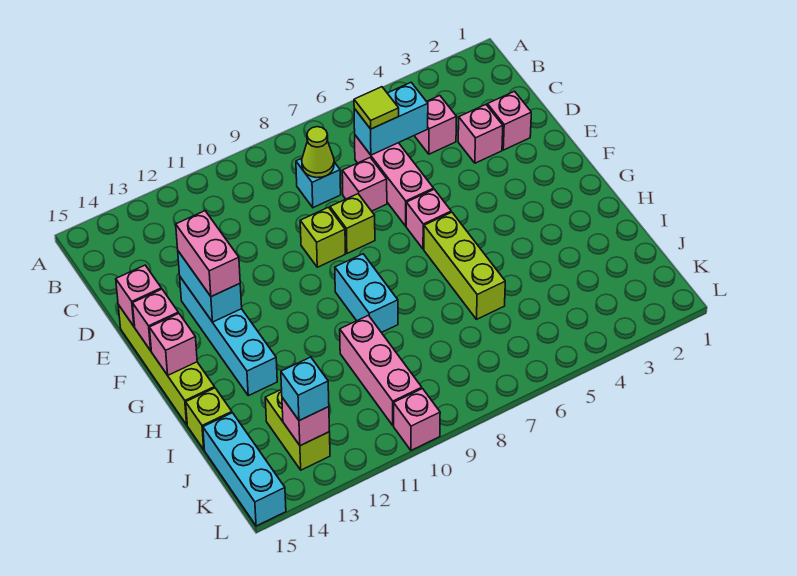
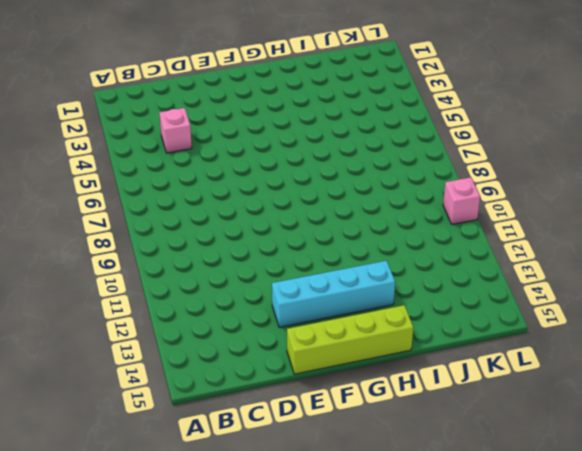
none -> pink brick C6:E6 level 1
none -> cyan brick C8 level 1
none -> pink brick D2 level 1

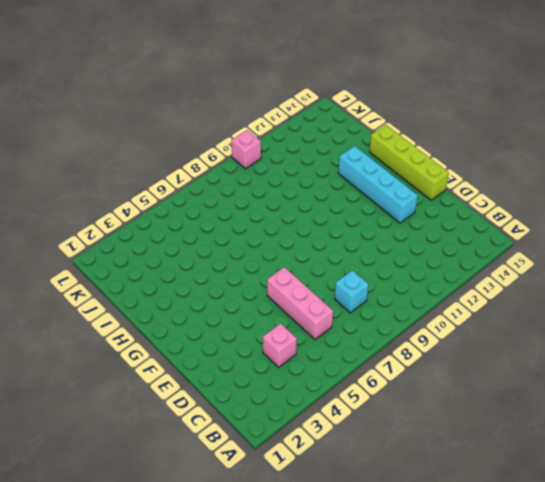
none -> pink brick D2 level 1
none -> pink brick D3 level 1
none -> pink brick D7 level 1

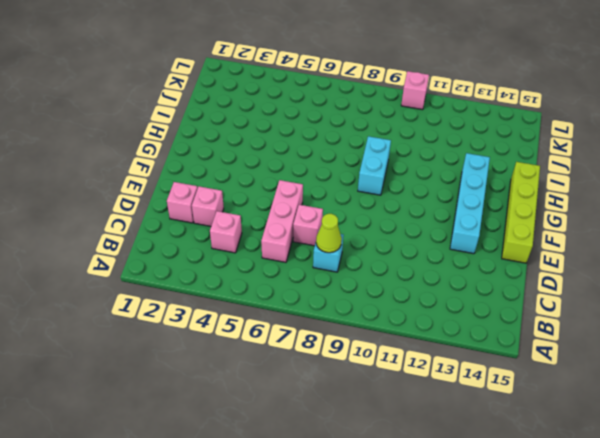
none -> lime brick E8 level 1
none -> lime brick E9 level 1
none -> pink brick F6 level 1

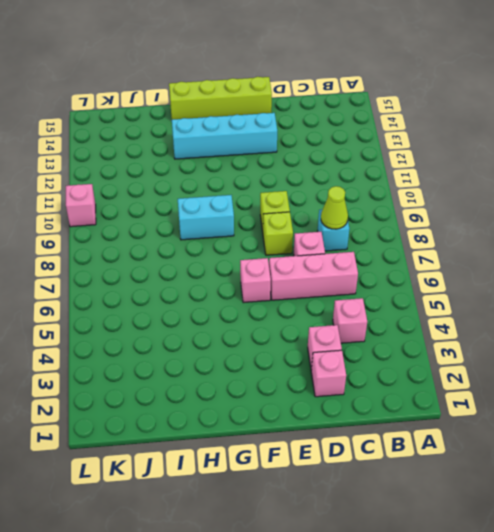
none -> lime brick G6:I6 level 1
none -> pink brick I10:K10 level 1
none -> lime brick I15 level 1

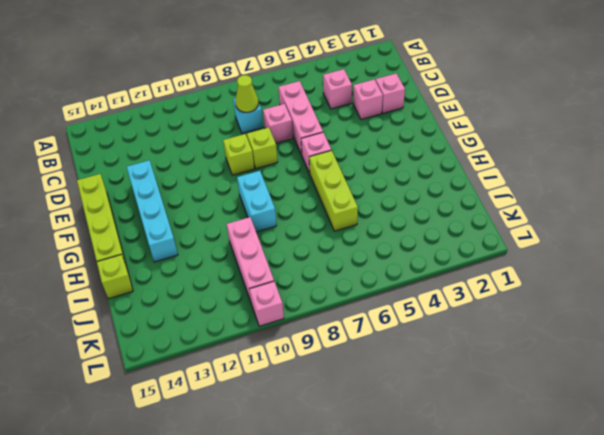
none -> lime brick J13:K13 level 1
none -> cyan brick J15:L15 level 1
none -> cyan brick C5:C6 level 2

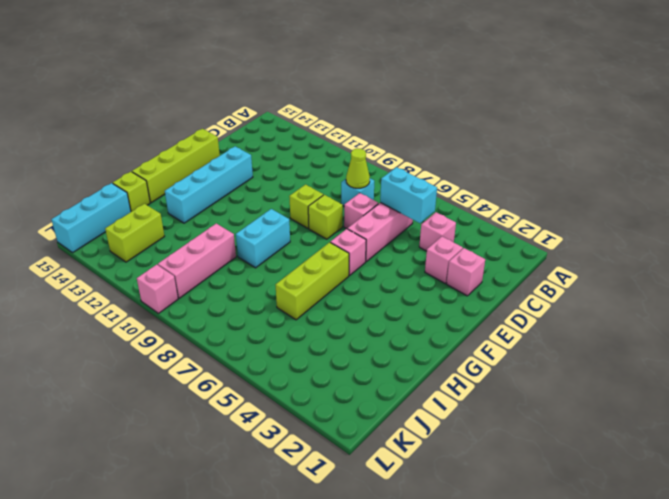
none -> cyan brick E13:F13 level 2
none -> pink brick E15 level 2
none -> pink brick F15 level 2

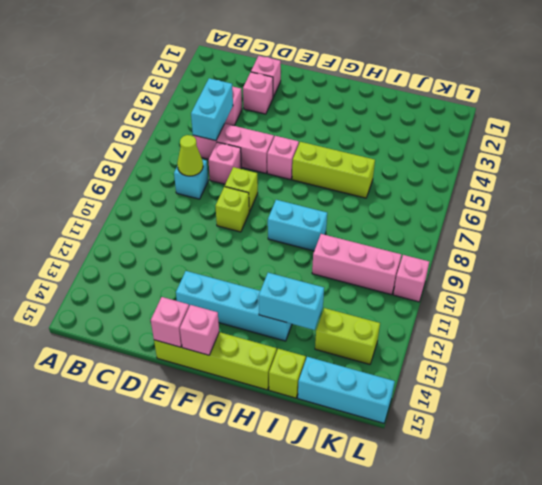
cyan brick H13:I13 level 2 -> cyan brick E13:F13 level 2
none -> pink brick G15 level 2
none -> pink brick K13 level 2
none -> lime tile C6 level 3

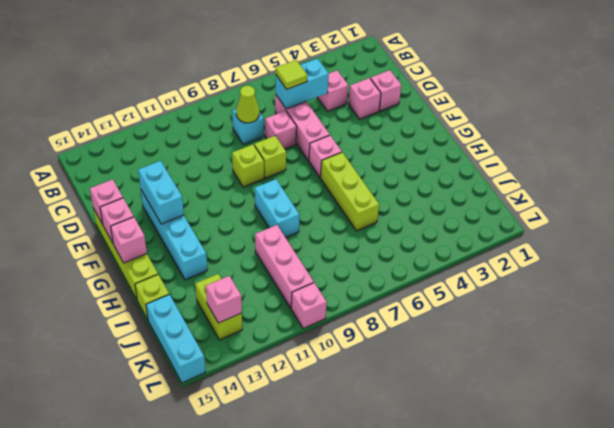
none -> pink brick E13:F13 level 3
none -> cyan brick K13 level 3

